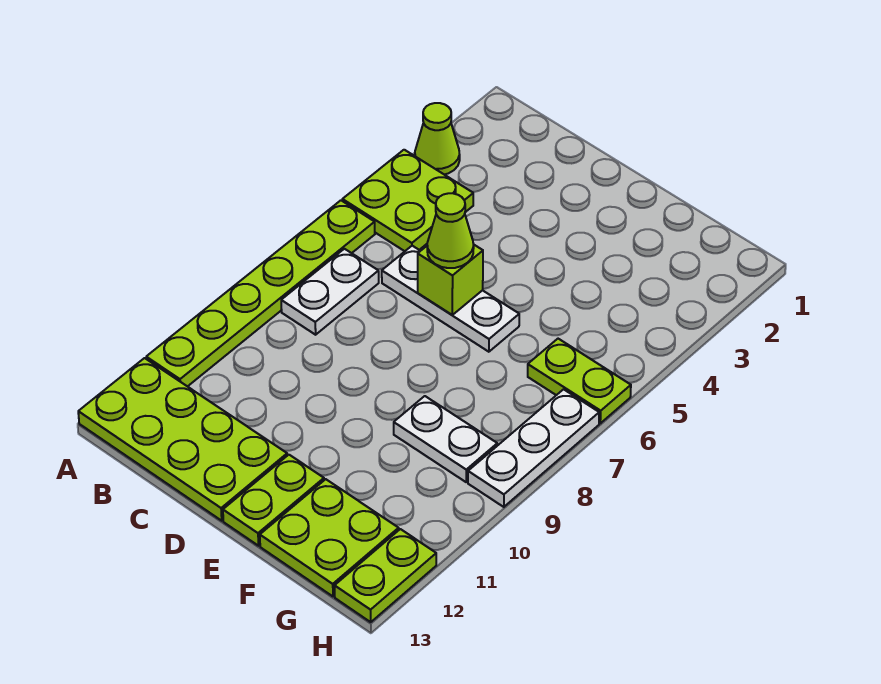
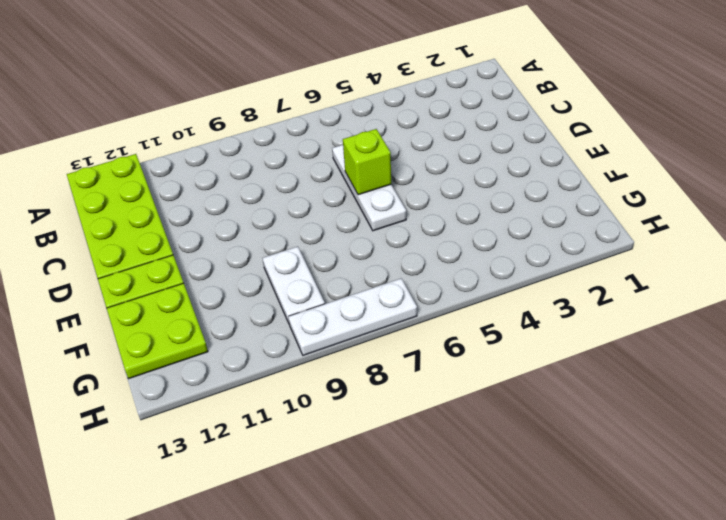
none -> lime cone A3 level 1
none -> lime plate A4:B5 level 1
none -> lime plate A6:A11 level 1

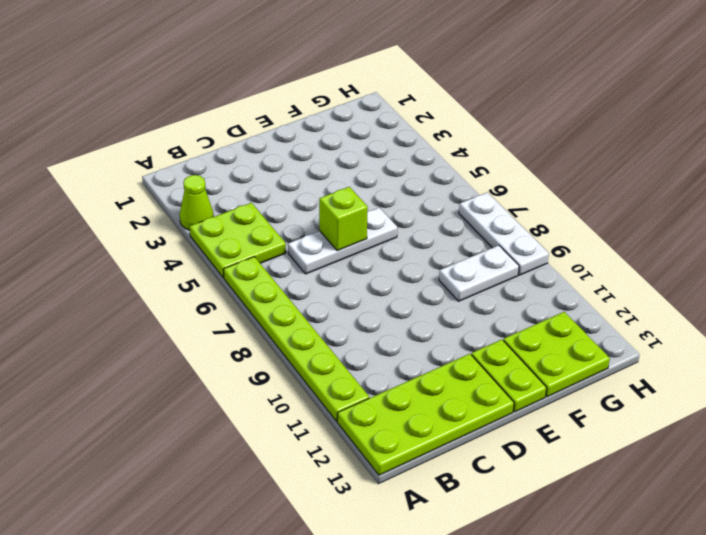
none -> white plate B7:B8 level 1
none -> lime plate G6:H6 level 1
none -> lime plate H12:H13 level 1

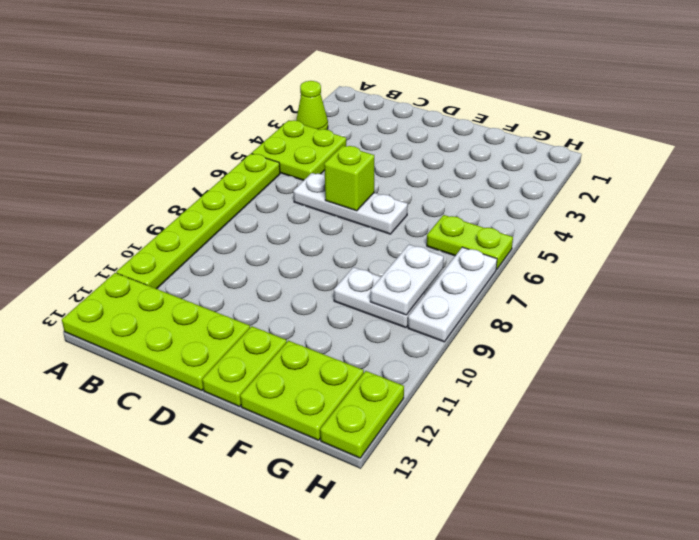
white plate G8:G9 level 2 -> white plate B7:B8 level 1
none -> lime cone D6 level 3

